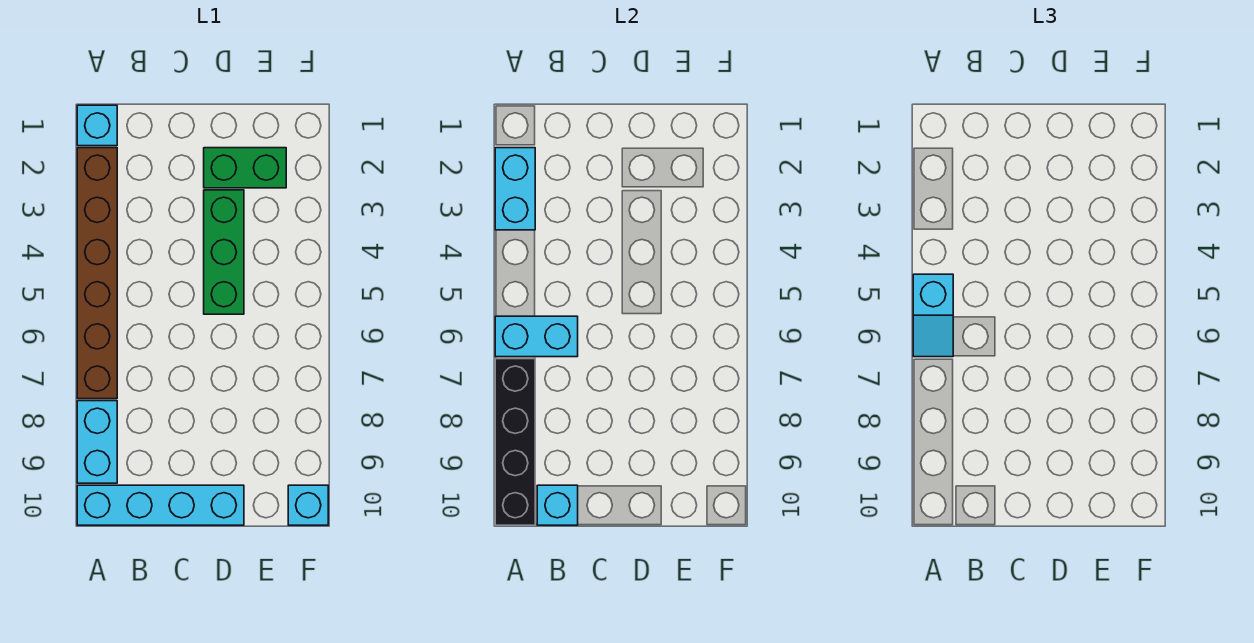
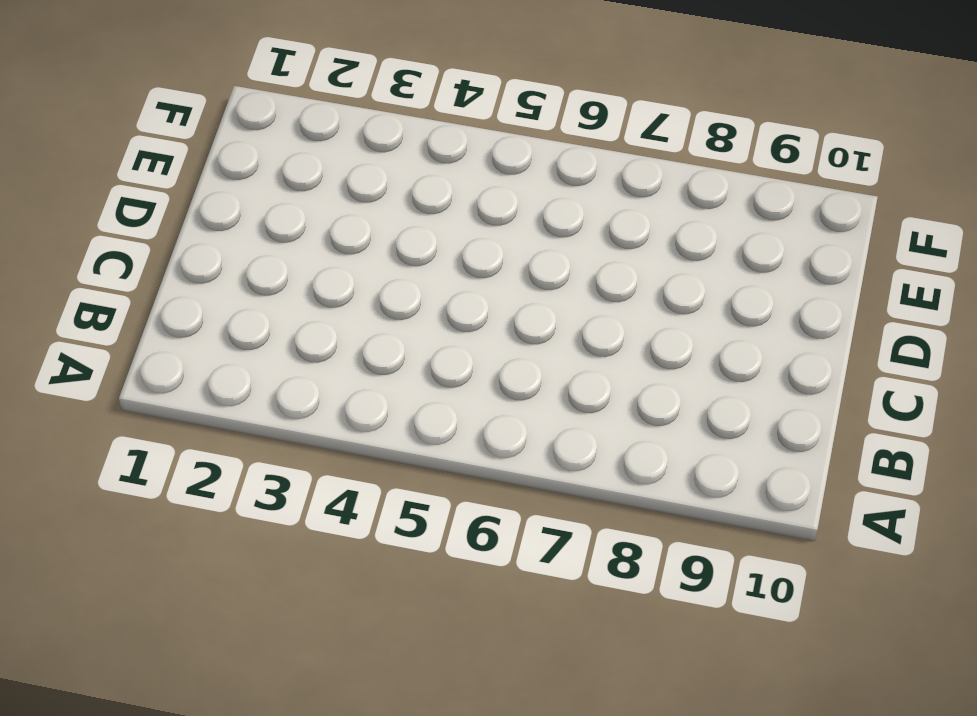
none -> cyan brick A1 level 1
none -> brown brick A2:A7 level 1
none -> cyan brick A8:A9 level 1

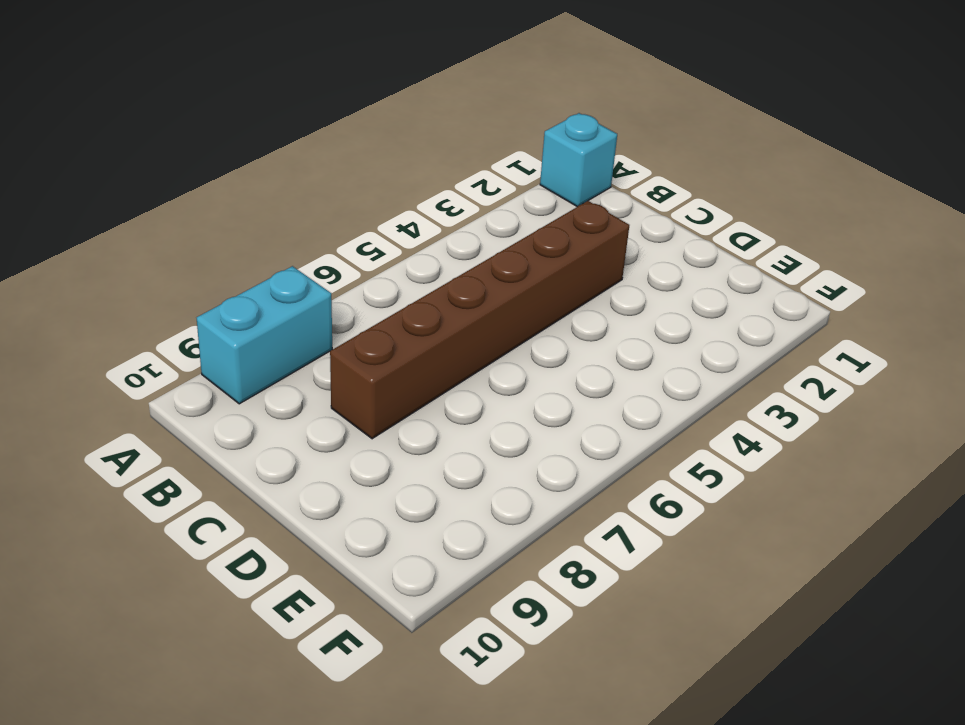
brown brick C3:C8 level 1 -> brown brick A2:A7 level 1
none -> cyan brick A10:D10 level 1
none -> green brick D2:E2 level 1
none -> green brick D3:D5 level 1

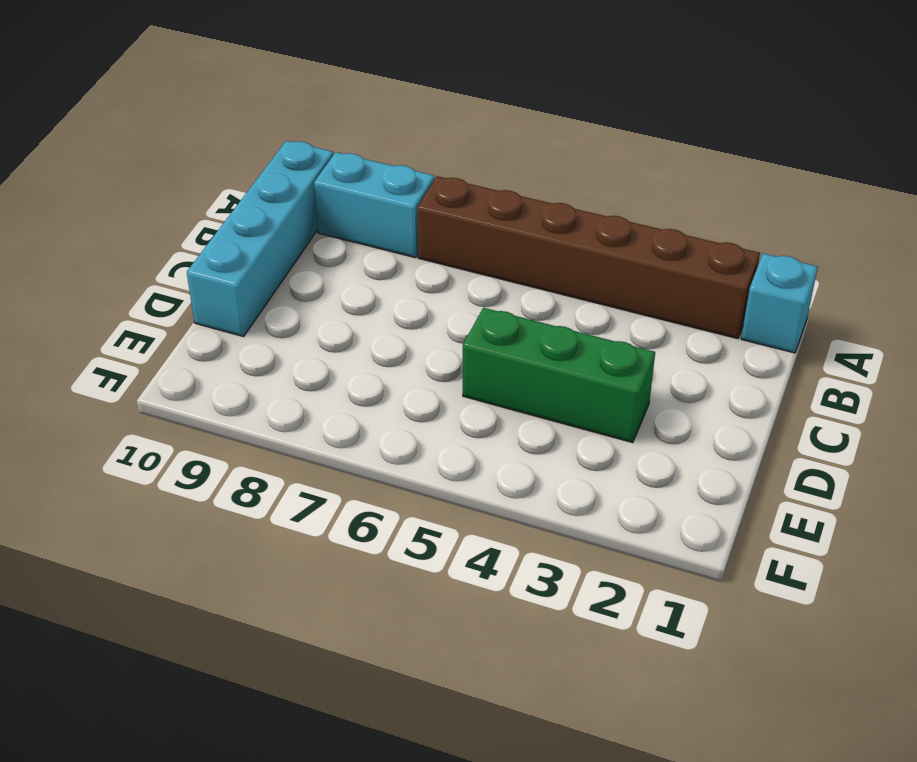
none -> green brick D2:E2 level 1
none -> cyan brick F10 level 1
none -> cyan brick A2:A3 level 2

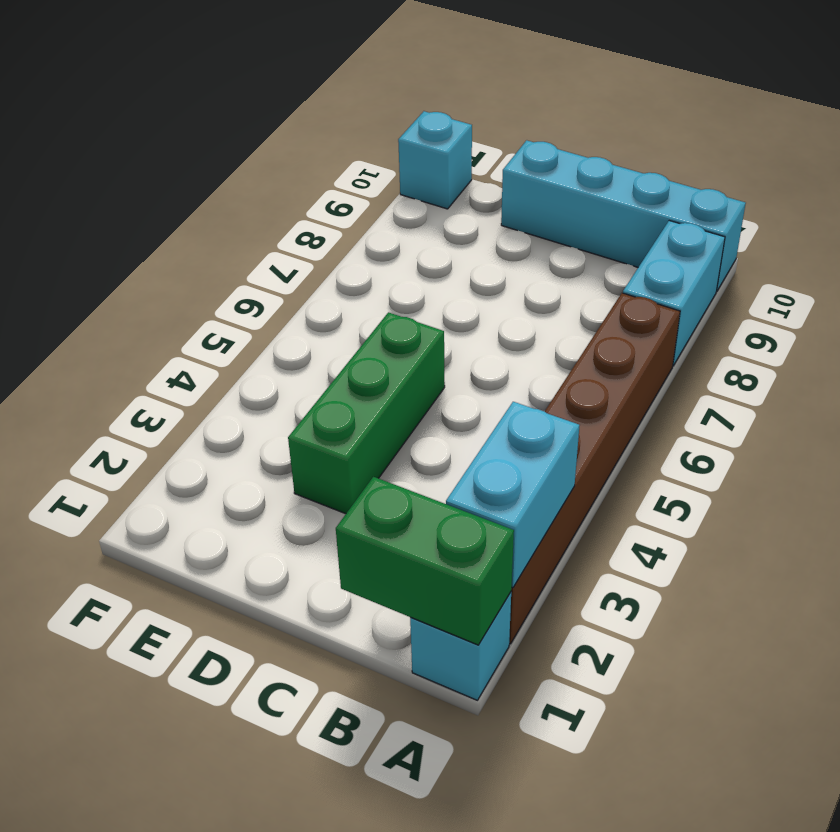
green brick A1:B1 level 2 -> green brick D2:E2 level 1
none -> cyan brick A6:B6 level 2
none -> black brick A7:A10 level 2
none -> cyan brick B10 level 2

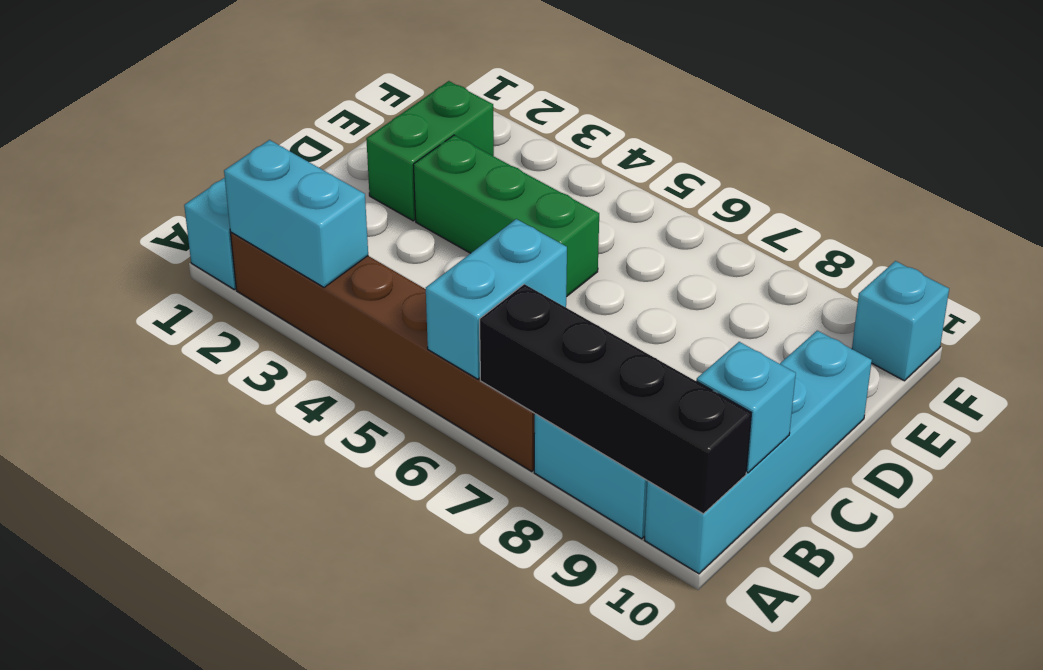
none -> cyan slope A5:A6 level 3 top 5

